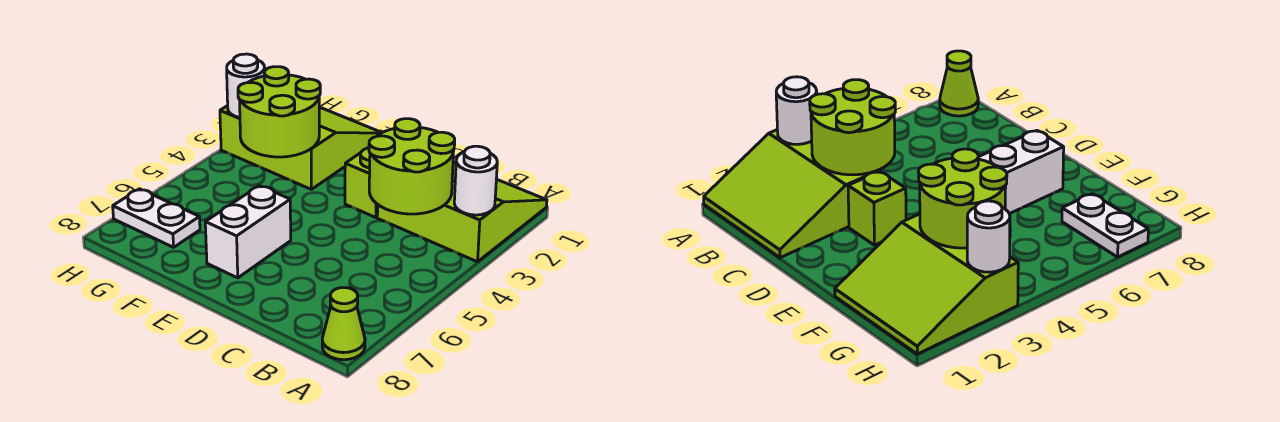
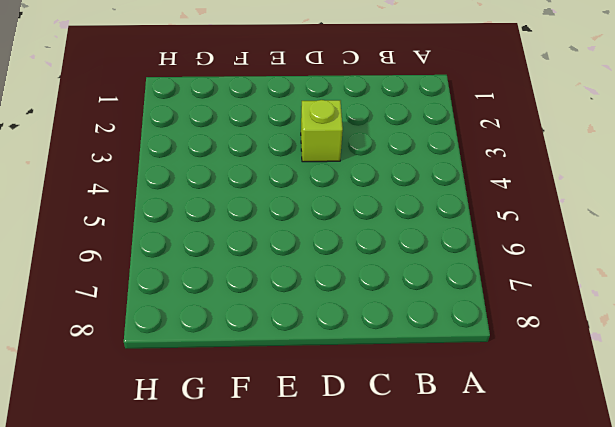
none -> lime slope A1:C3 level 1 top 3
none -> lime cone A8 level 1

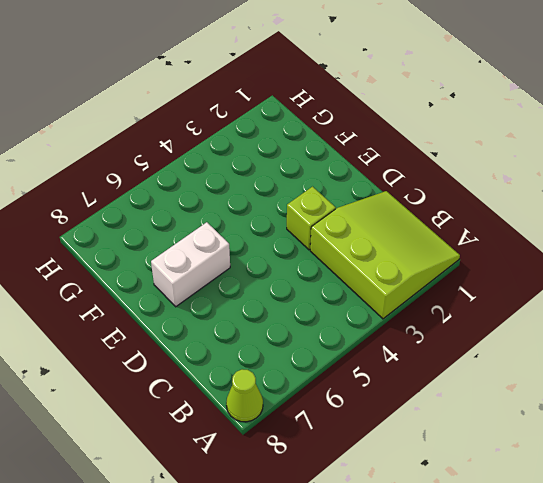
none -> lime slope F1:H3 level 1 top 3
none -> white plate G7:H7 level 1

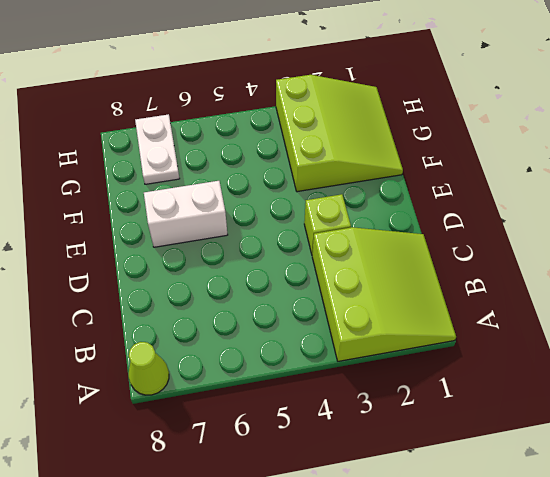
none -> white round brick A3 level 2
none -> lime round brick B3:C4 level 2

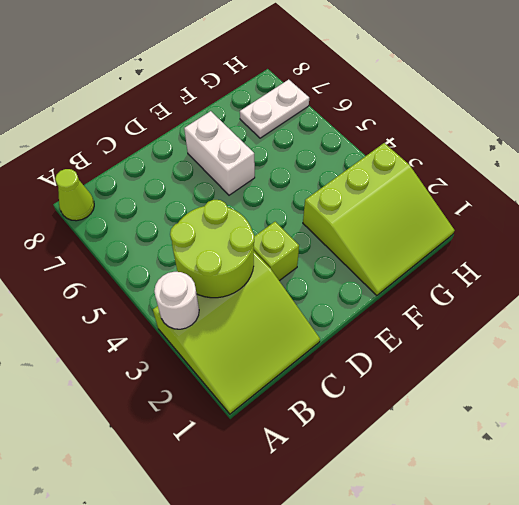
none -> lime round brick F3:G4 level 2
none -> white round brick H3 level 2

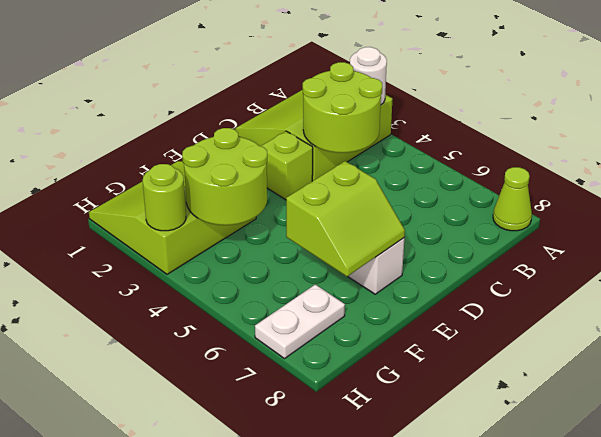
lime slope E6:F7 level 2 top 6 -> none
lime round brick H3 level 2 -> white round brick H3 level 2

